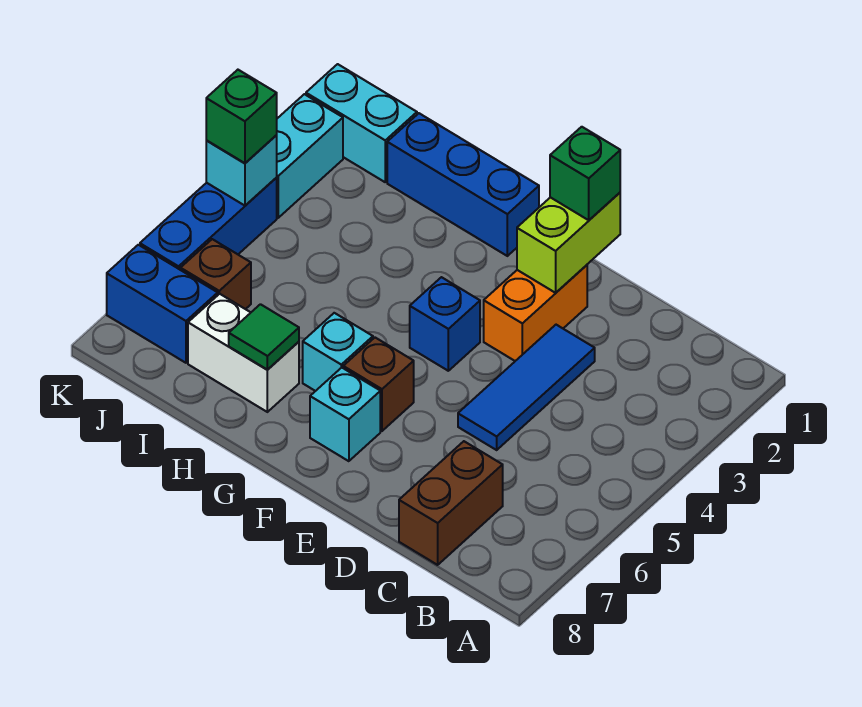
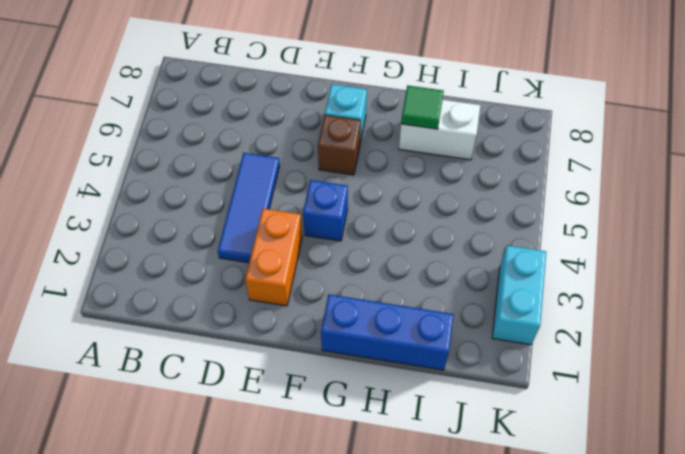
none -> brown brick C7:C8 level 1
none -> cyan brick G6 level 1
none -> cyan brick J1:K1 level 1

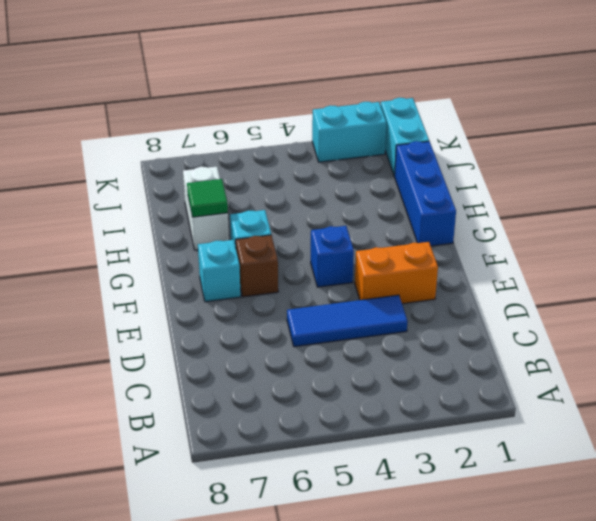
none -> brown brick C7:C8 level 1
none -> brown brick J6 level 1
none -> blue brick J7:K7 level 1

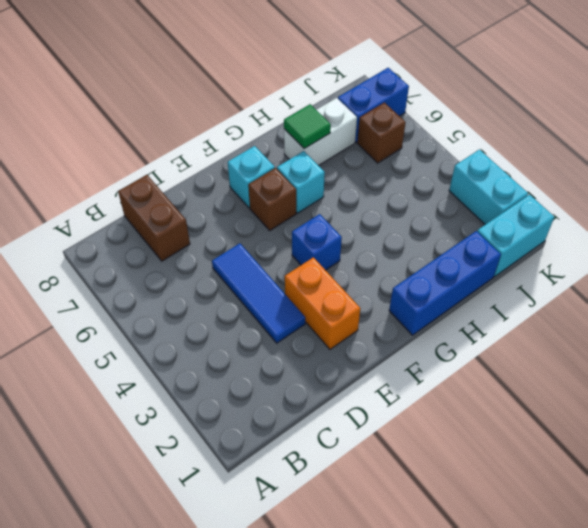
none -> blue brick K4:K6 level 1
none -> lime brick E1:E2 level 2
none -> cyan brick K4 level 2

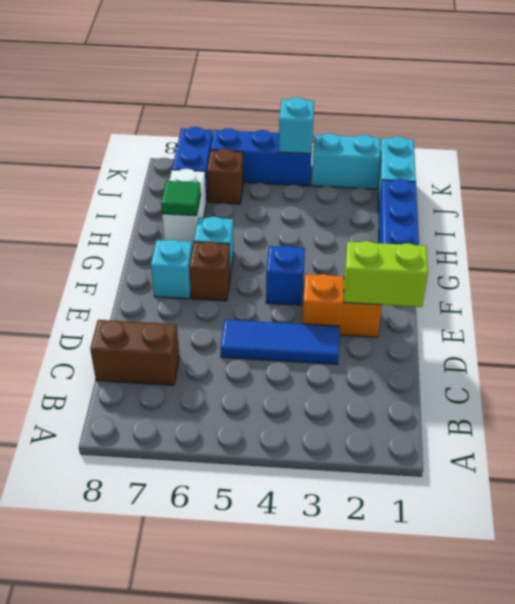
none -> green brick E1 level 3
none -> green brick K4 level 3

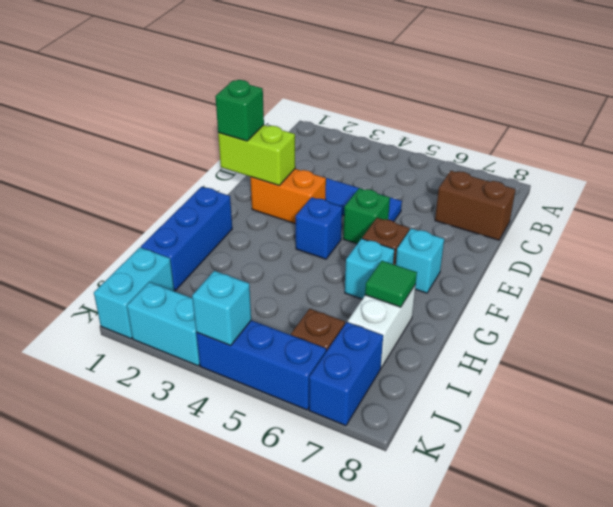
green brick E5 level 1 -> green brick K4 level 3

